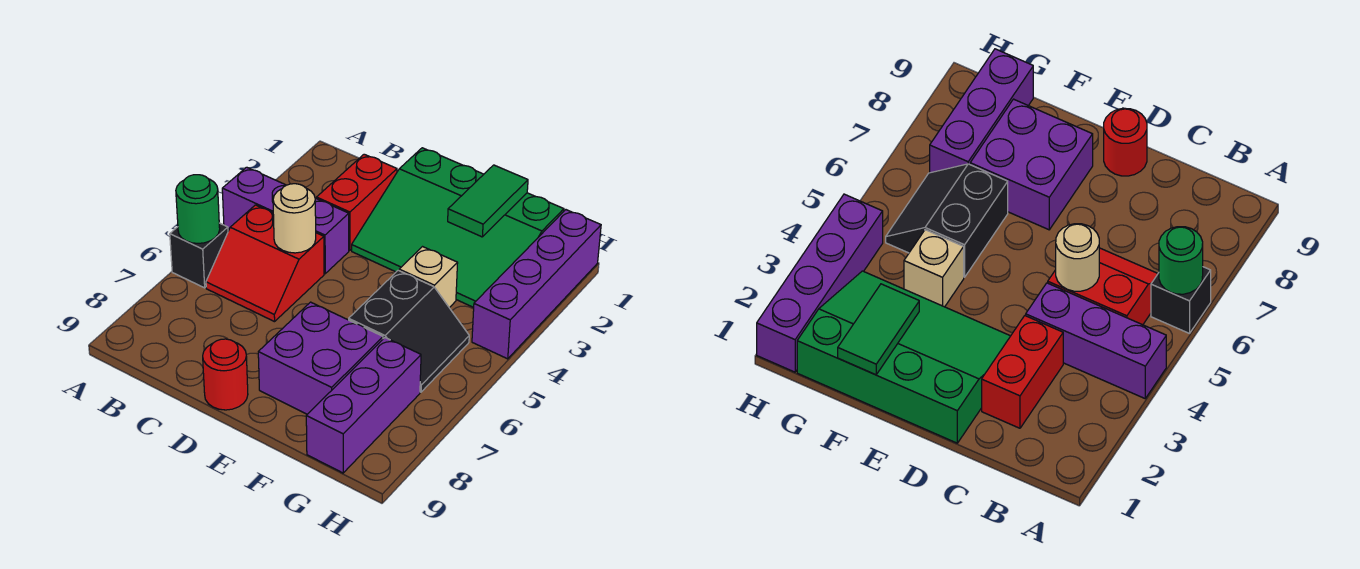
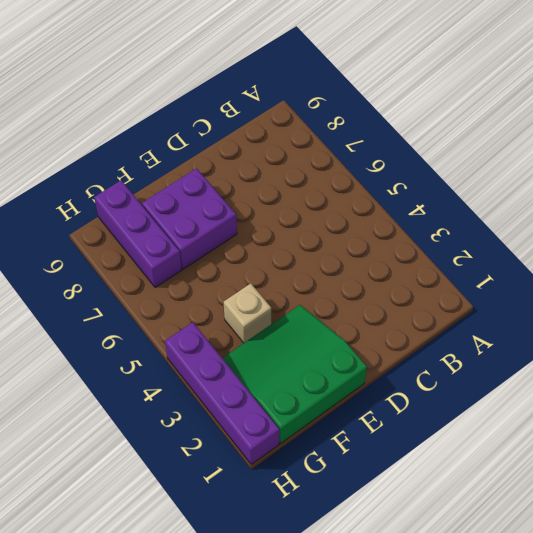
green slope E1:G3 level 1 top 1 -> green slope D1:G3 level 1 top 1
none -> purple brick A4:C4 level 1
none -> black brick A6 level 1
none -> red slope B5:C6 level 1 top 5

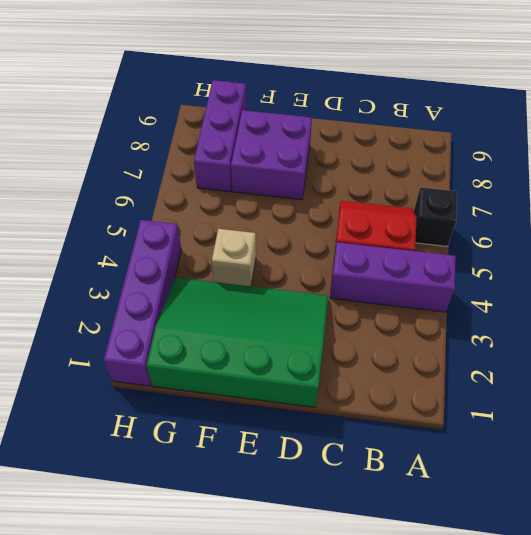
none -> red brick C2:C3 level 1
none -> red round brick D9 level 1
none -> black slope F5:G6 level 1 top F

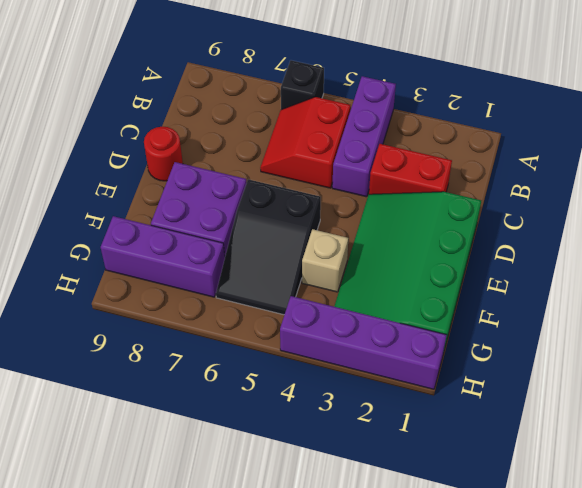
black slope E5:G6 level 1 top E -> black slope F5:G6 level 1 top F
none -> green round brick A6 level 2
none -> tan round brick C5 level 2
none -> green tile F1:F2 level 2

